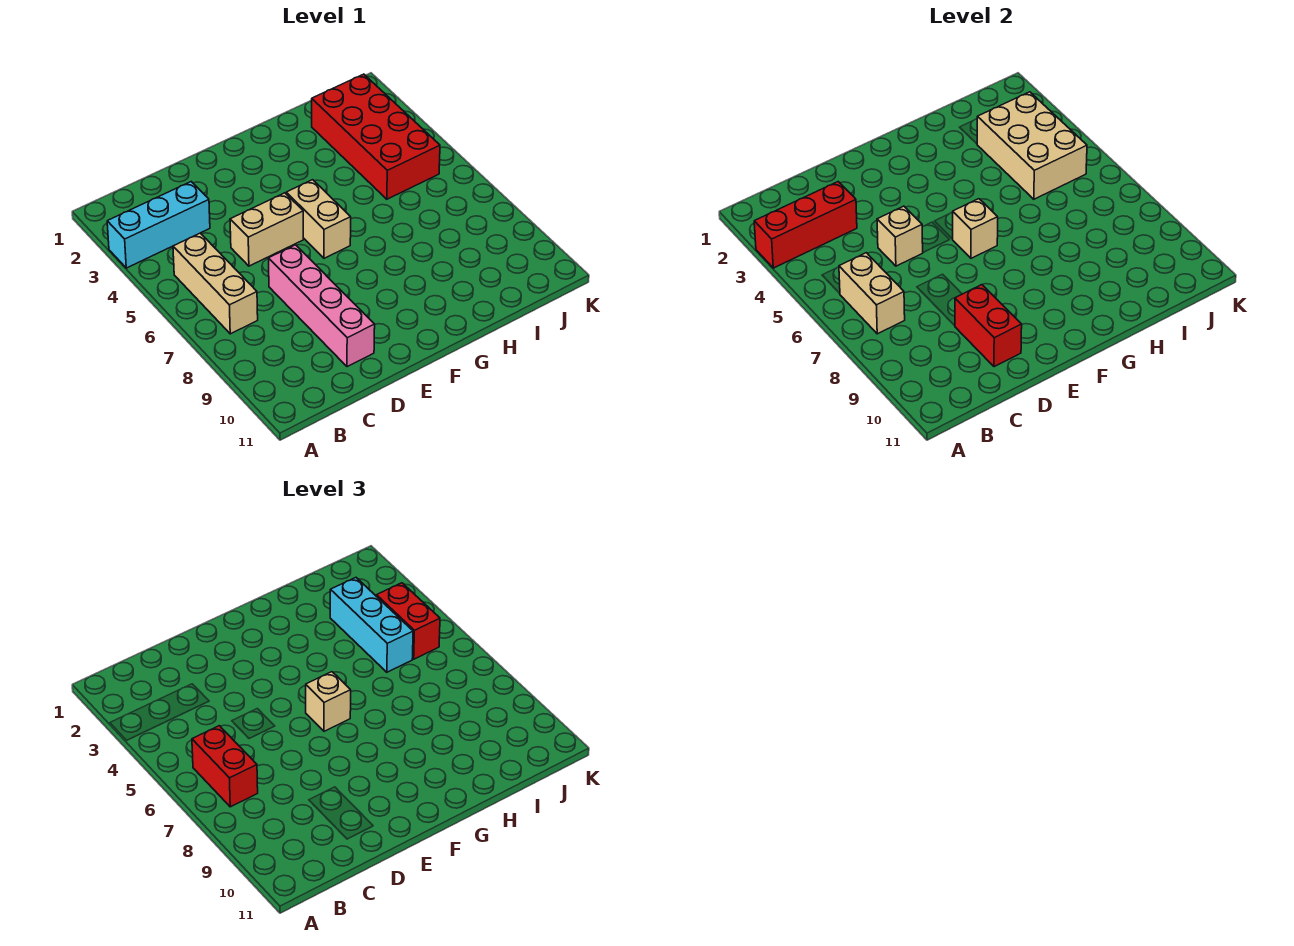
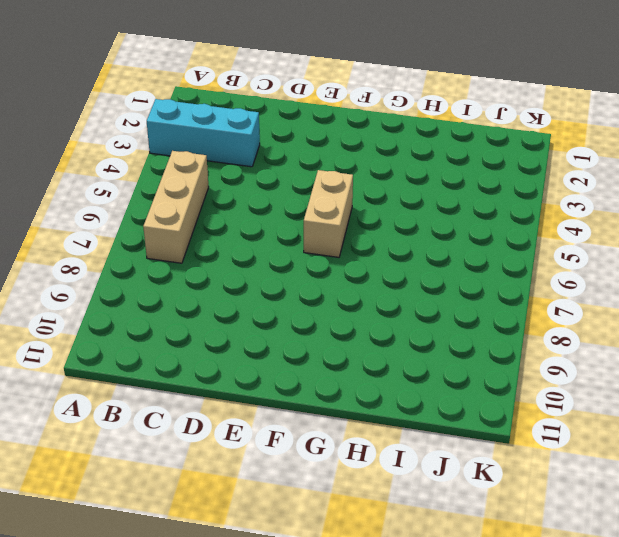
none -> tan brick D5:E5 level 1
none -> pink brick D7:D10 level 1
none -> red brick I2:J5 level 1

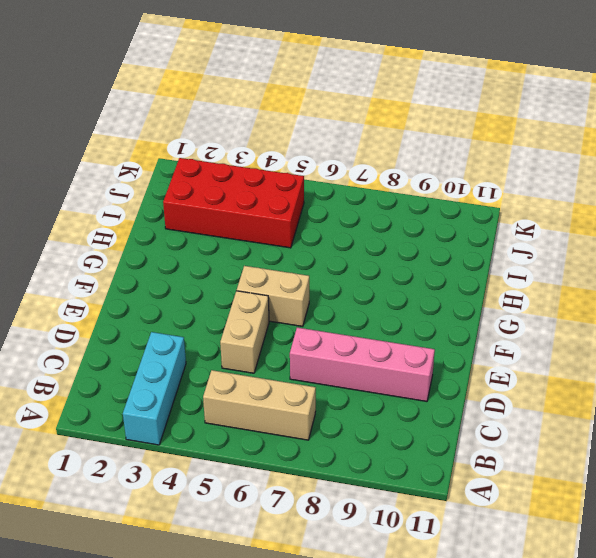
none -> red brick A3:C3 level 2
none -> tan brick B6:B7 level 2
none -> tan brick D5 level 2

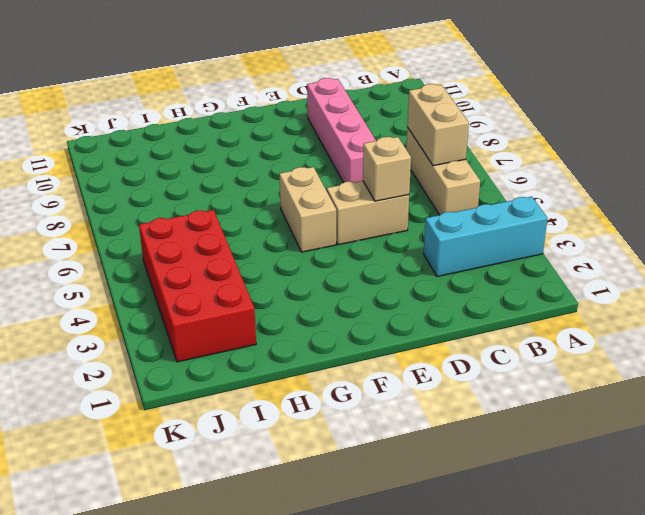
none -> red brick A3:C3 level 2
none -> red brick D9:D10 level 2
none -> tan brick F6 level 2

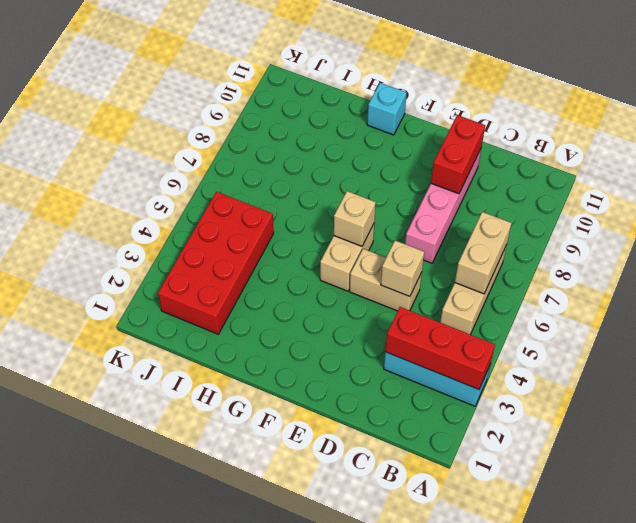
cyan brick G11 level 1 -> none
none -> tan brick I3:J5 level 2
none -> red brick B6:B7 level 3
none -> tan brick F6 level 3

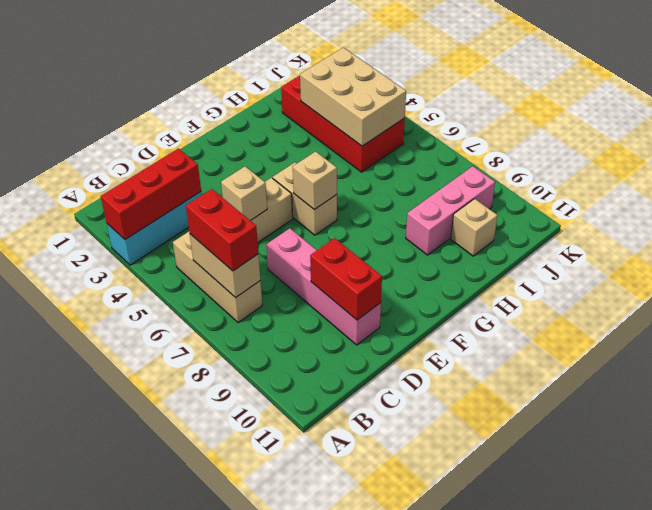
pink brick H9:J9 level 1 -> none
tan brick I10 level 1 -> tan brick F6 level 3
none -> cyan brick I3:I5 level 3
none -> red brick J4:J5 level 3

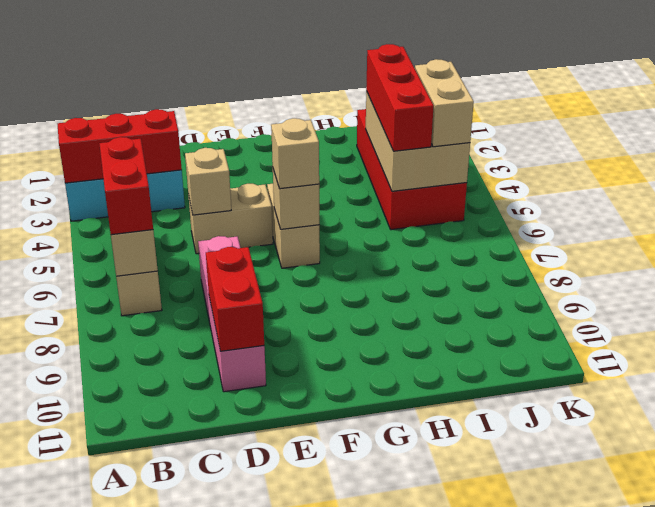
red brick I3:I5 level 3 -> cyan brick I3:I5 level 3
tan brick J4:J5 level 3 -> red brick J4:J5 level 3

